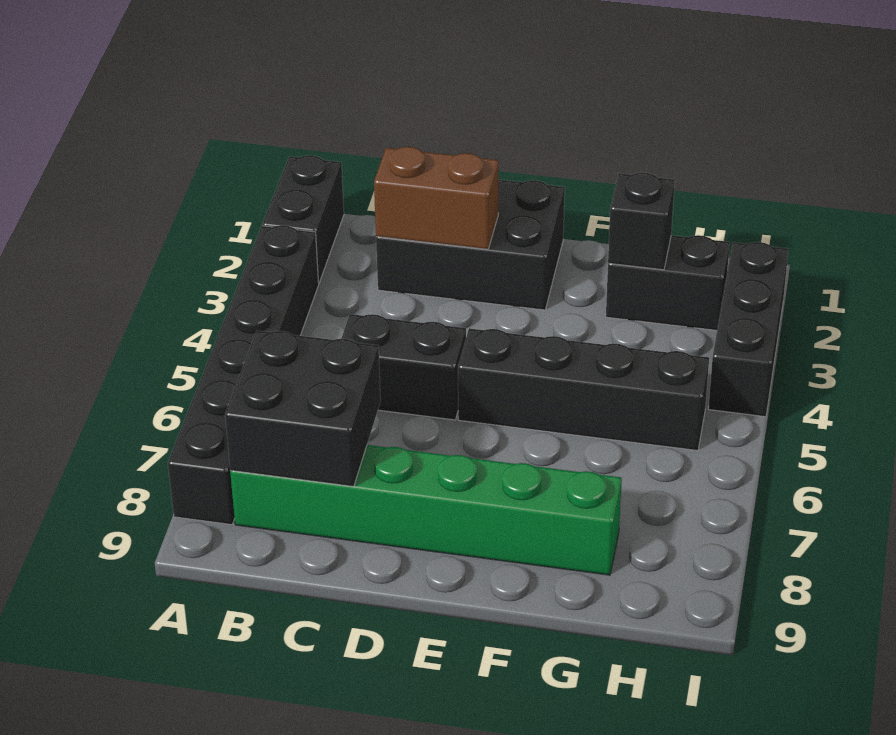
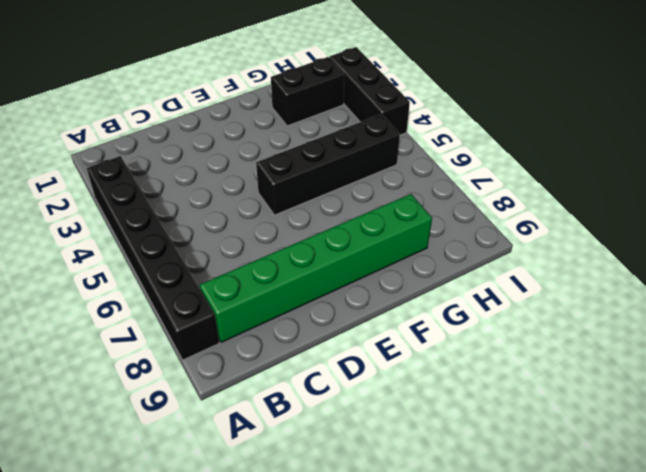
none -> black brick A1:A2 level 1
none -> black brick C1:E2 level 1

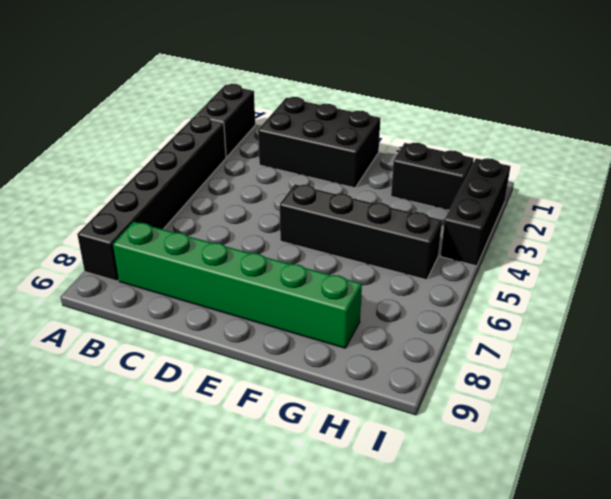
none -> black brick C5:D5 level 1
none -> black brick B7:C8 level 2

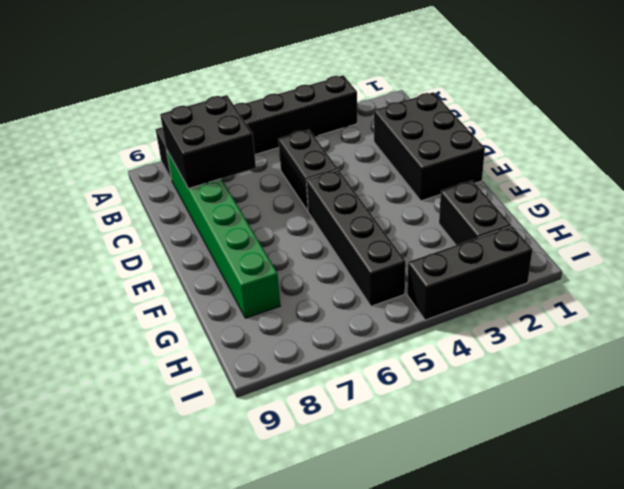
none -> black brick A1:A2 level 1
none -> brown brick C2:D2 level 2

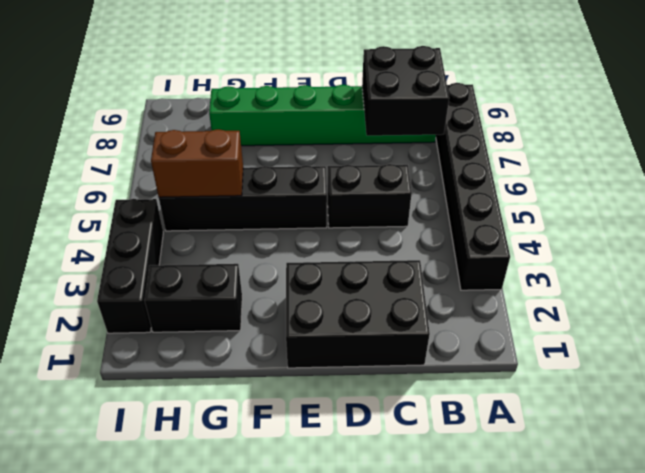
brown brick G5:H5 level 2 -> brown brick C2:D2 level 2
none -> black brick A1:A2 level 1
none -> black brick G2 level 2

